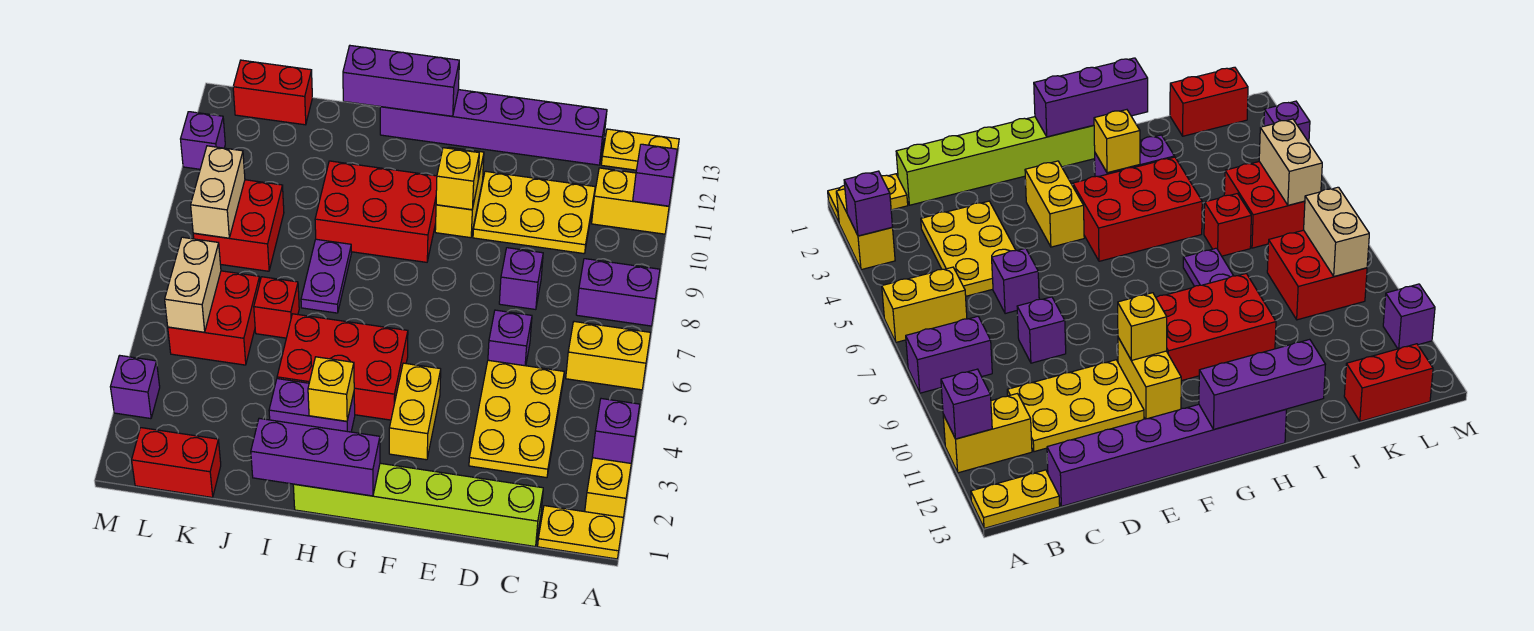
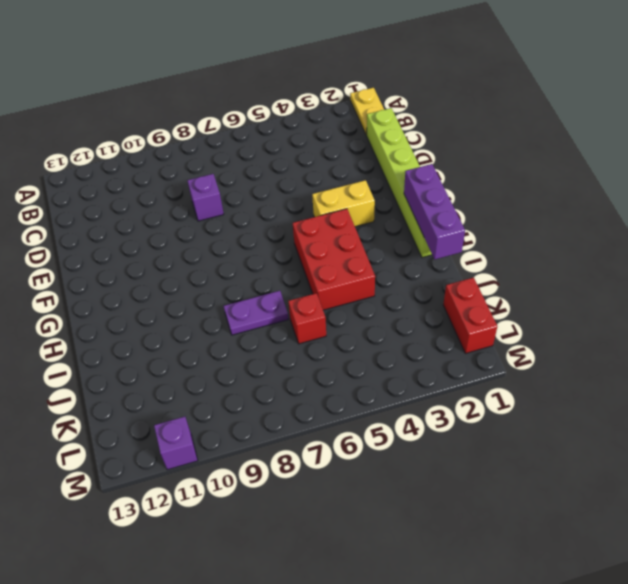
none -> yellow brick A2:A3 level 1
none -> yellow brick A6:B6 level 1
none -> purple brick A8:B8 level 1
none -> yellow brick A11:B11 level 1

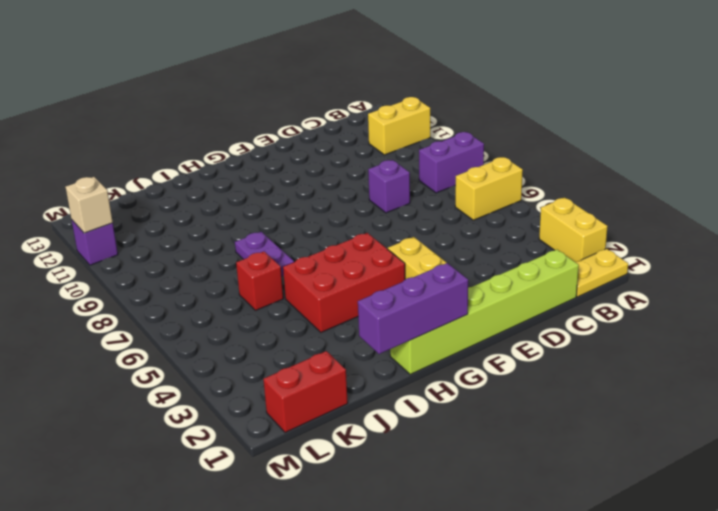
tan brick M11 level 2 -> none
none -> yellow plate A13:B13 level 1
none -> yellow plate C3:D5 level 1
none -> yellow plate C10:E11 level 1
none -> purple brick C13:H13 level 1

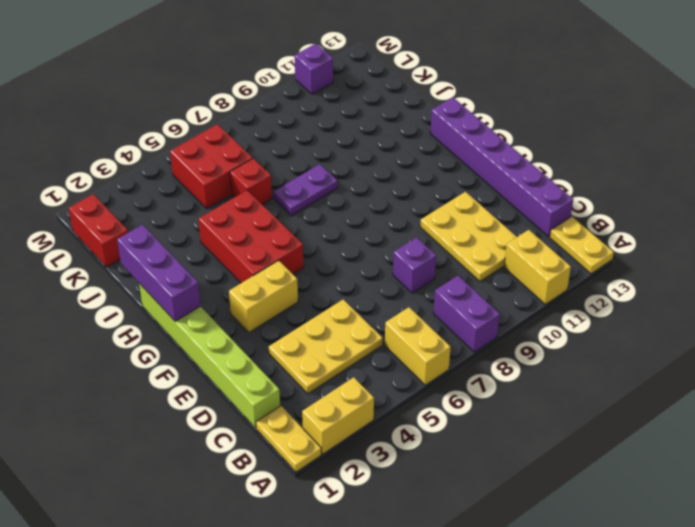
none -> purple brick D6 level 1
none -> yellow brick F10:F11 level 1
none -> red brick G9:I10 level 1
none -> purple brick H3:I3 level 1

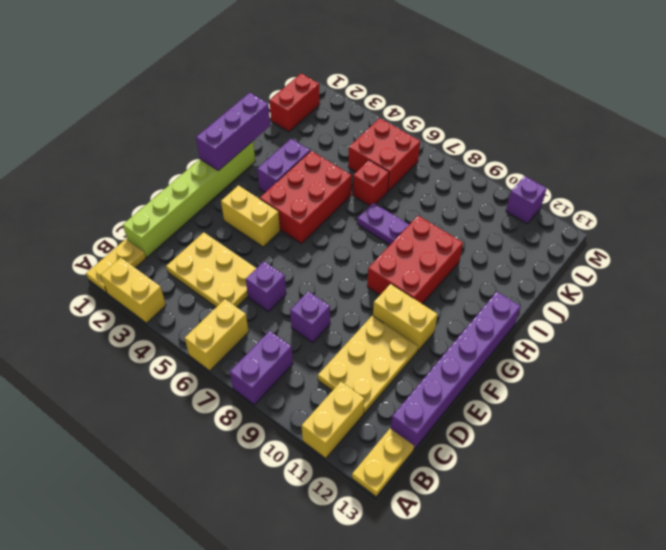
none -> red brick K8:L9 level 1
none -> red brick K13:L13 level 1
none -> purple brick M3 level 1
none -> purple brick A3 level 2

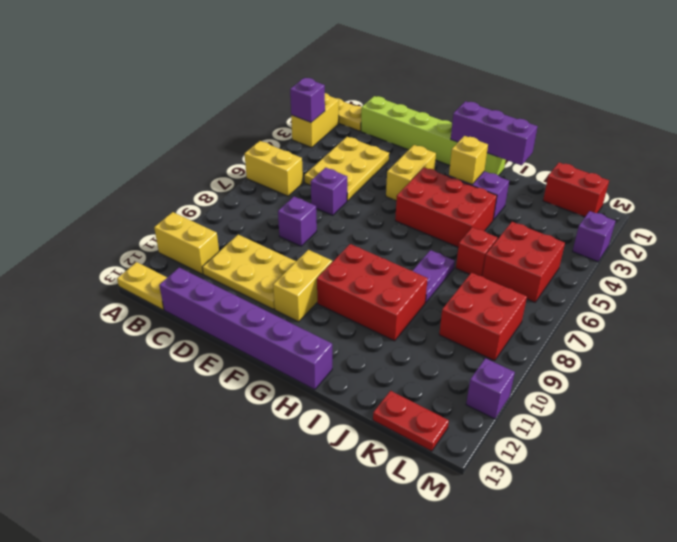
red plate K13:L13 level 1 -> red brick K13:L13 level 1
none -> purple brick A8:B8 level 1
none -> purple brick A11 level 2
none -> yellow brick F10 level 2
none -> purple brick G13:I13 level 2

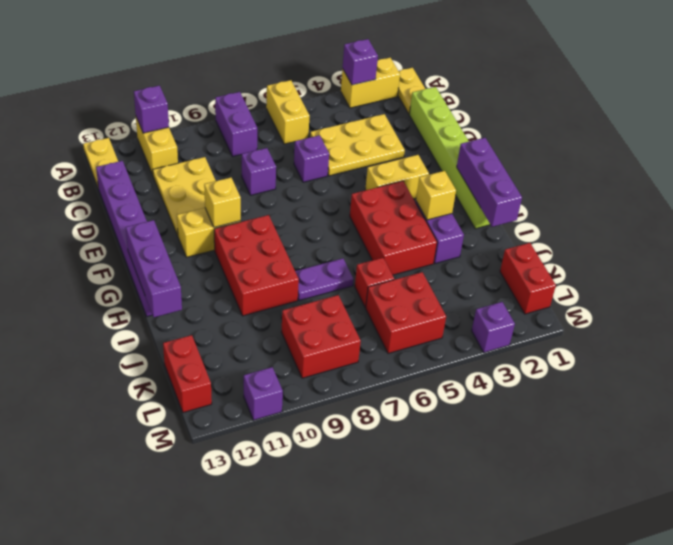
none -> tan brick L5:L6 level 2
none -> tan brick L8:L9 level 2

